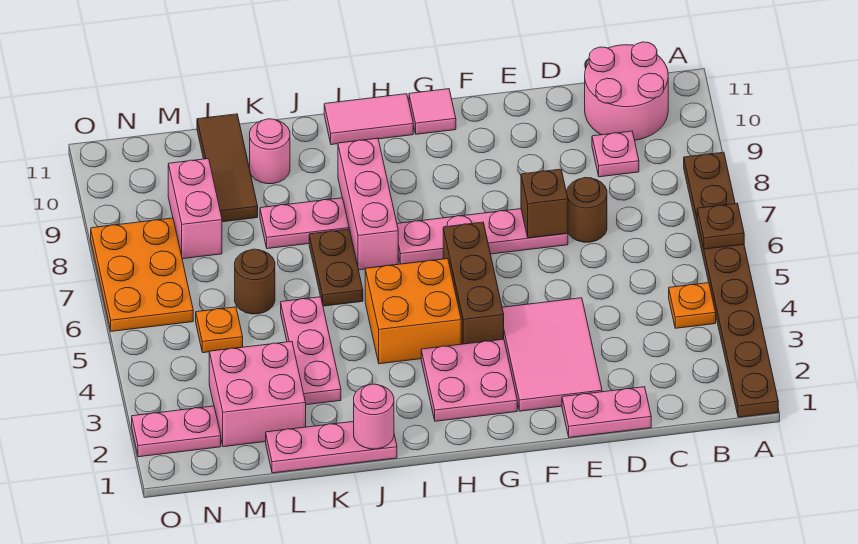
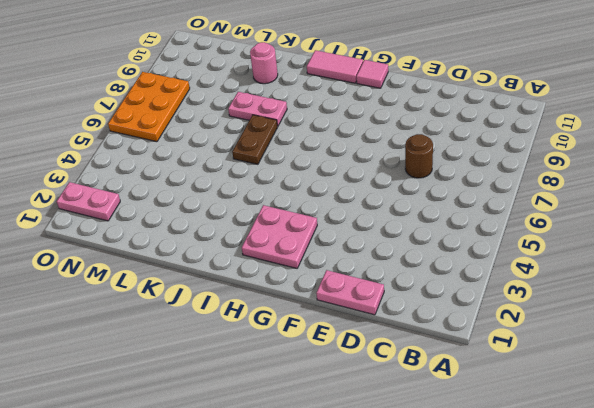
none -> brown plate A1:A8 level 1
none -> orange plate B4 level 1
none -> pink round brick B10:C11 level 1

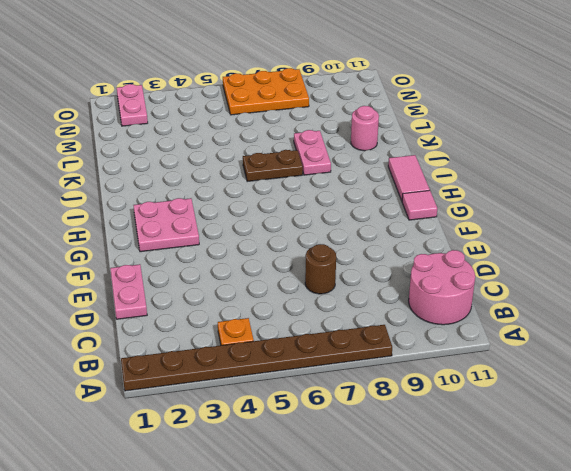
none -> pink plate C9 level 1
none -> pink tile E2:F4 level 1
none -> pink plate E7:H7 level 1

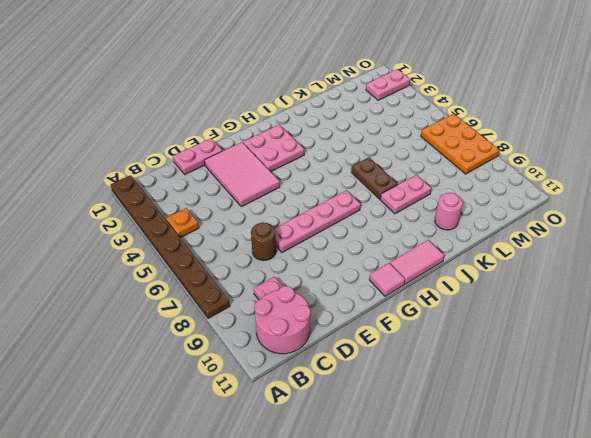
none -> brown brick G4:G6 level 1
none -> orange brick H4:I5 level 1
none -> pink brick I7:I9 level 1

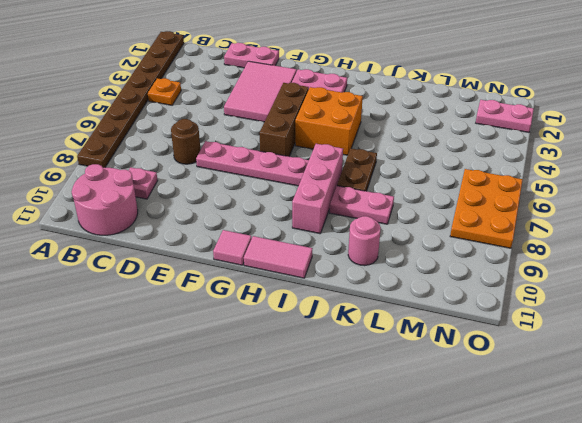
none -> pink plate J1:L1 level 1
none -> pink plate K3:K5 level 1
none -> pink brick L2:M3 level 1

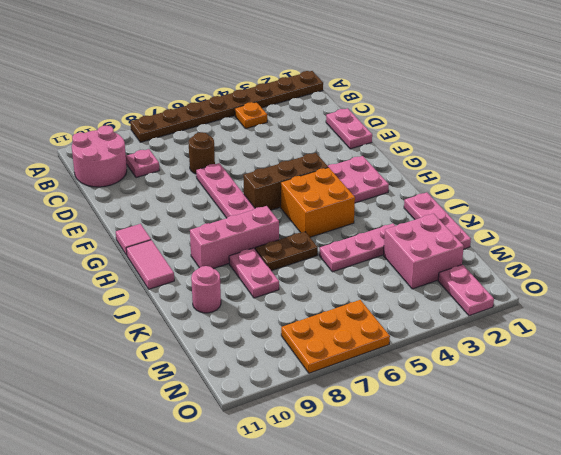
none -> pink tile E2:F4 level 1
none -> brown round brick L6 level 1
none -> brown tile L9:L11 level 1

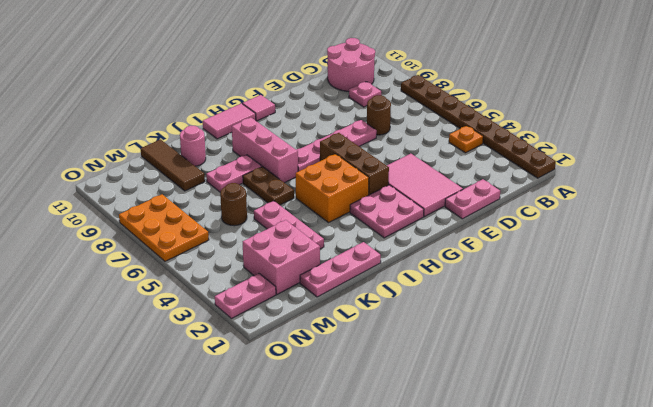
none -> orange plate M5 level 1
none -> pink brick M8:M9 level 1
none -> brown plate A6 level 2

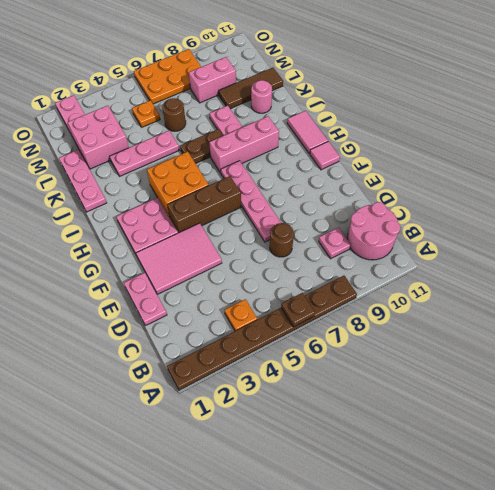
none -> brown brick E7 level 2
none -> pink round brick J1 level 2

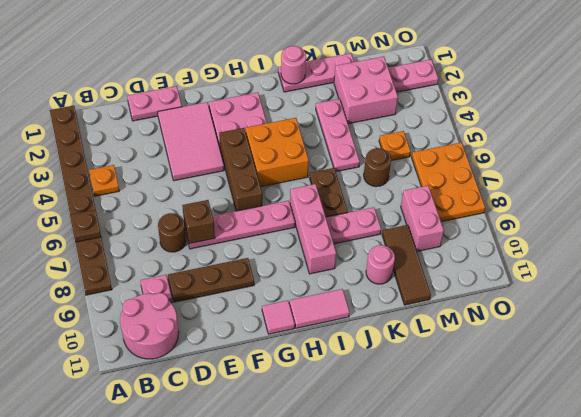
brown plate D9:F9 level 1 -> none

